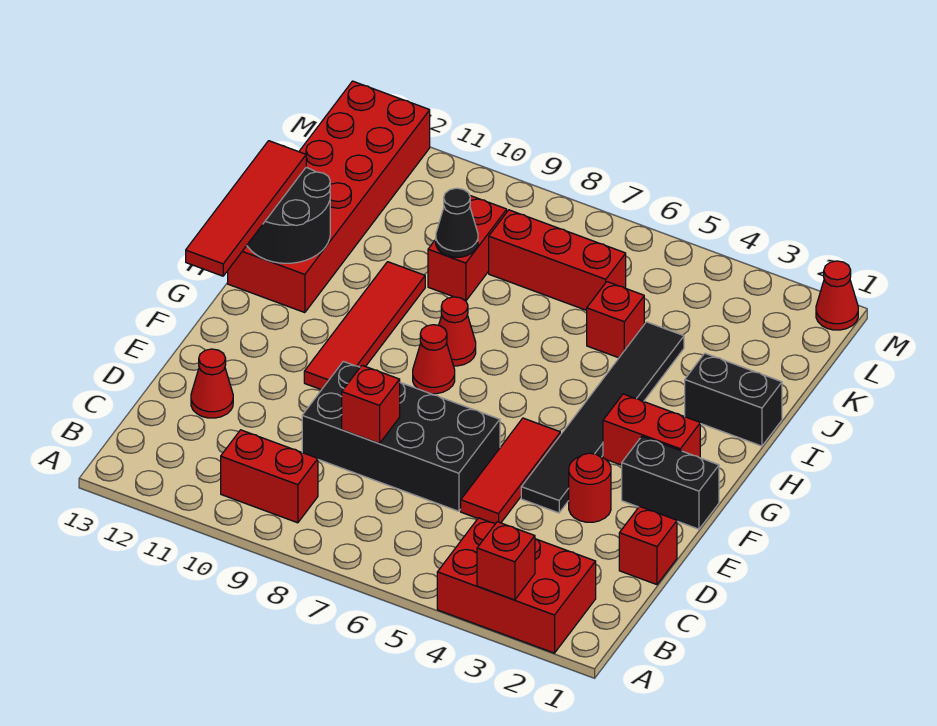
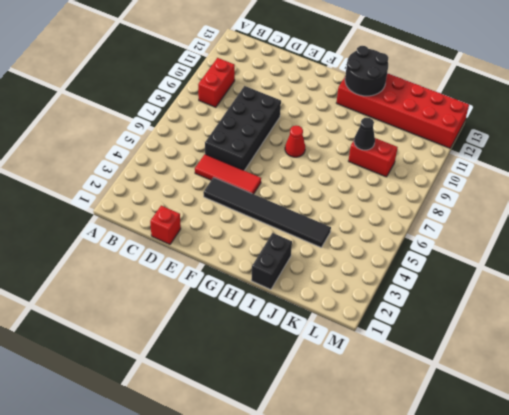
none -> red brick A2:B4 level 1
none -> red cone D12 level 1
none -> red round brick E3 level 1

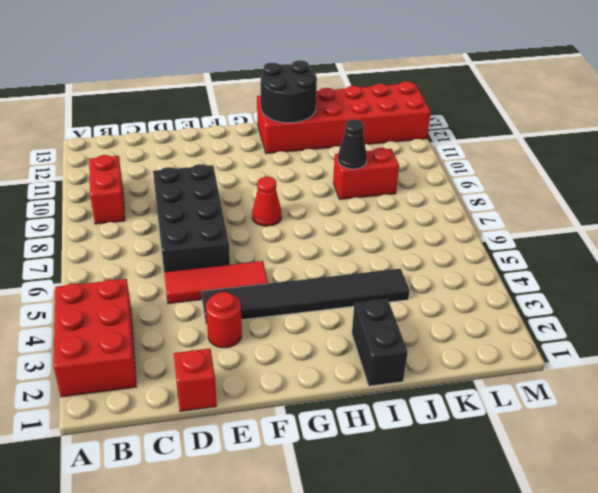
none -> red cone D12 level 1
none -> black brick F1:F2 level 1
none -> red tile F10:I10 level 1

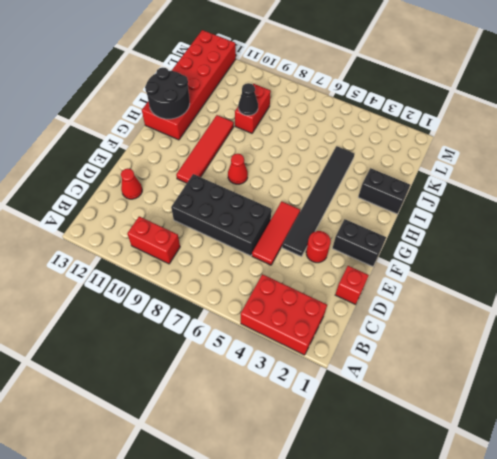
none -> red brick G2:G3 level 1
none -> red cone H8 level 1
none -> red brick J5 level 1

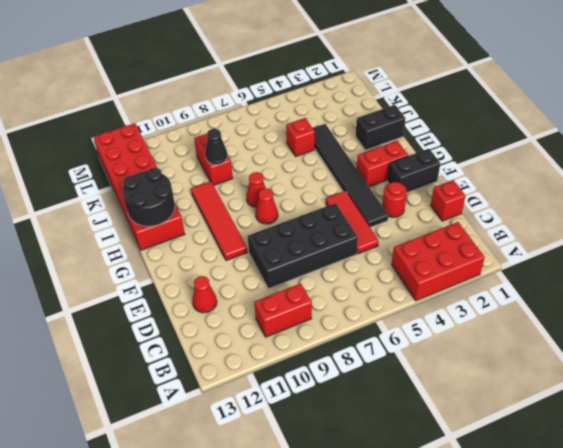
none -> red brick K6:K8 level 1
none -> red cone M1 level 1
none -> red brick A3 level 2

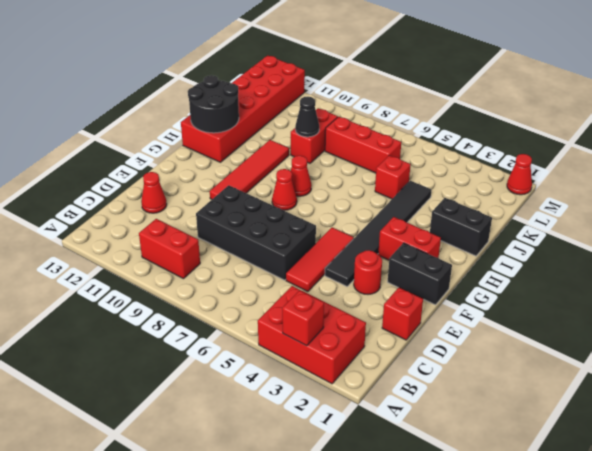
none -> red brick D8 level 2
none -> red tile F13:I13 level 3

